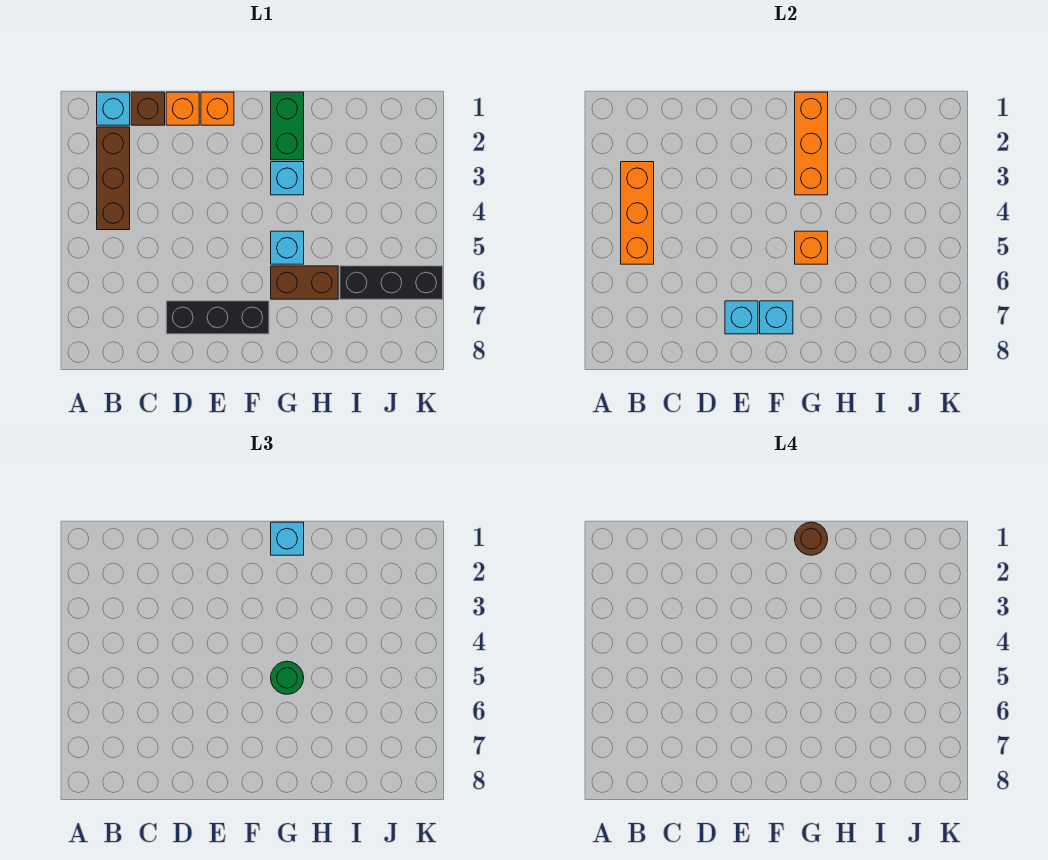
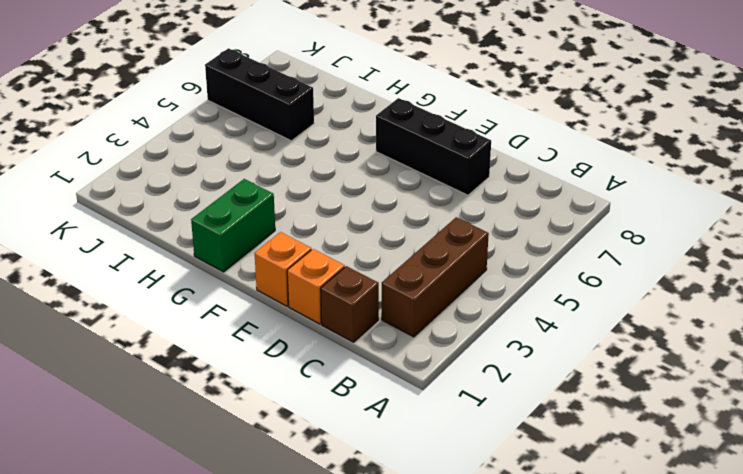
none -> cyan brick B1 level 1
none -> cyan brick G3 level 1
none -> cyan brick G5 level 1

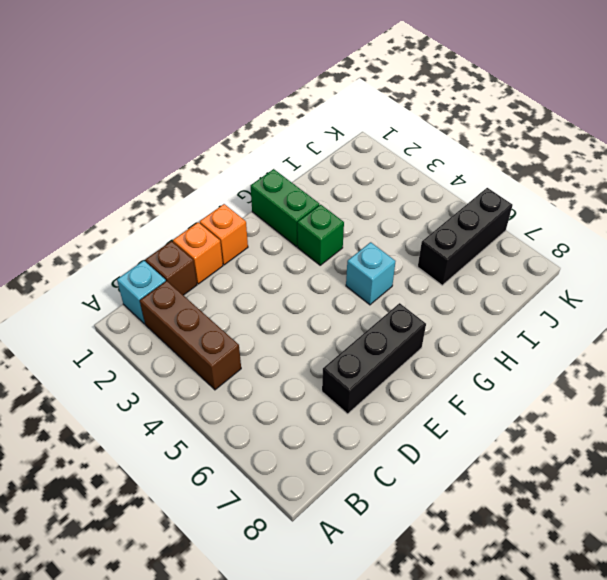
green brick G3 level 1 -> cyan brick G3 level 1
none -> brown brick G6:H6 level 1
none -> orange brick B3:B5 level 2
none -> cyan brick E7 level 2

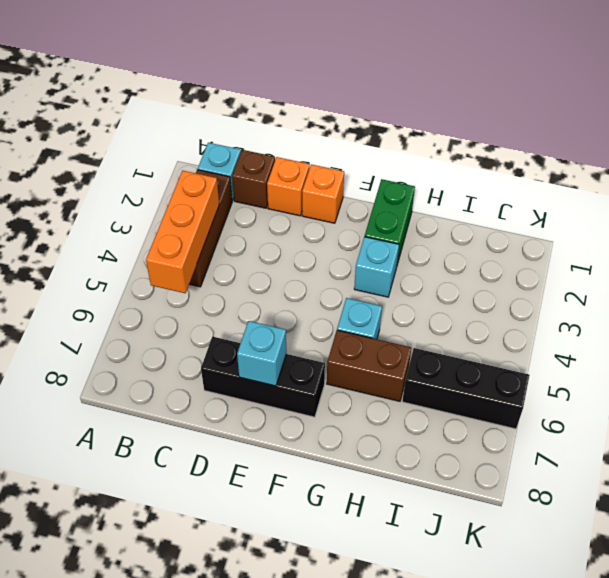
none -> cyan brick F7 level 2
none -> orange brick G1:G3 level 2
none -> orange brick G5 level 2

